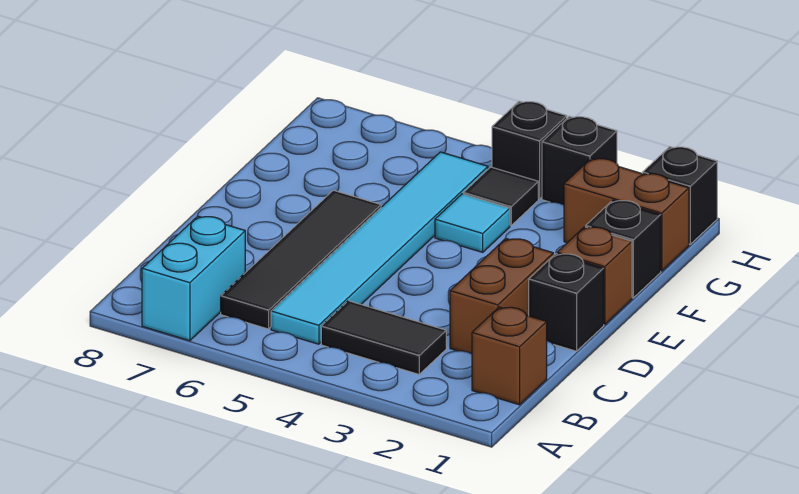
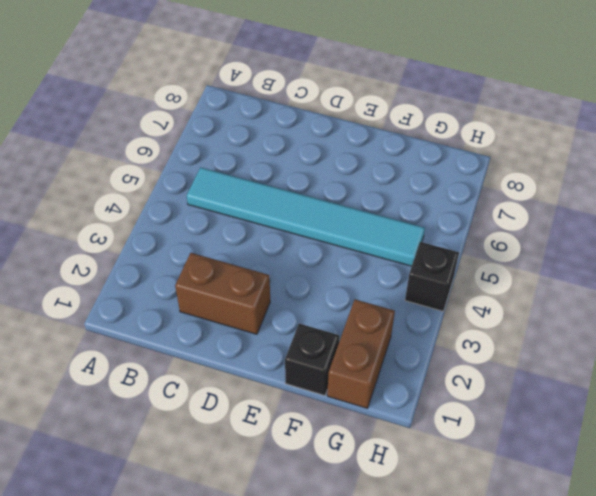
none -> cyan brick A7:B7 level 1
none -> brown brick B1 level 1
none -> black tile B3:B4 level 1

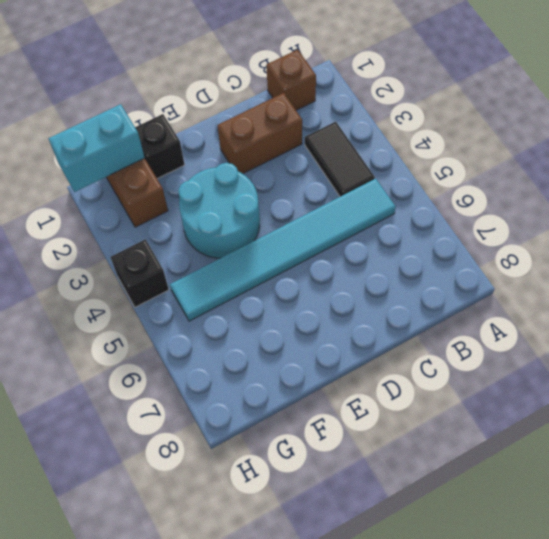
cyan round brick E3:F4 level 1 -> cyan tile F4 level 1
cyan brick G1:H1 level 2 -> cyan brick A7:B7 level 1
none -> black tile B6:E6 level 1
none -> black brick D1 level 1
none -> brown brick E1 level 1

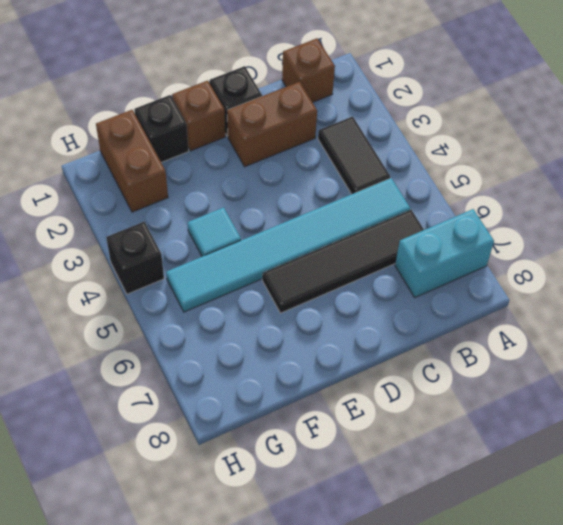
none -> black tile G4 level 1
none -> black brick H1 level 1
none -> black brick H3 level 1

